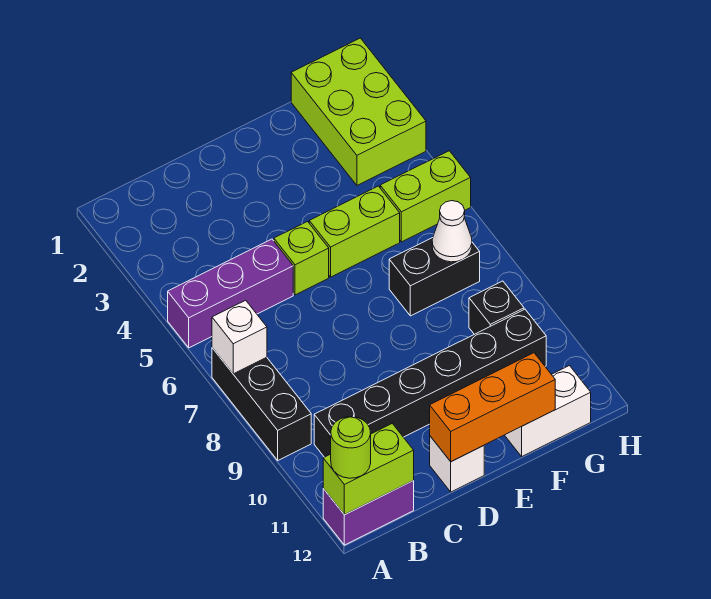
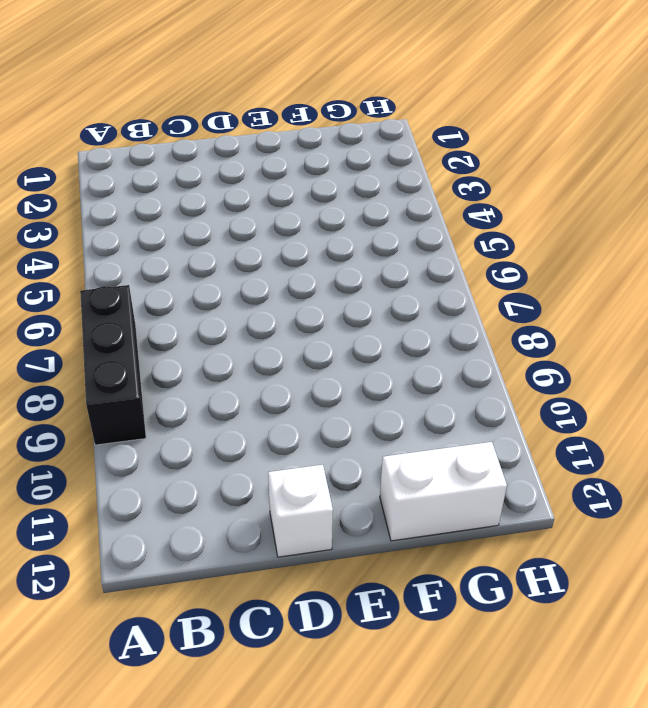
none -> purple brick A5:C5 level 1
none -> purple brick A12:B12 level 1
none -> black brick B10:G10 level 1

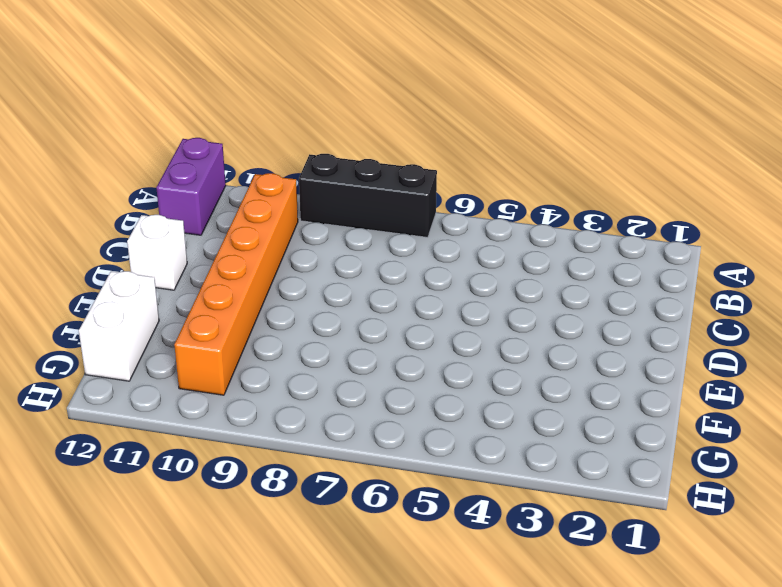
orange brick B10:G10 level 1 -> black brick B10:G10 level 1
none -> purple brick A5:C5 level 1
none -> lime brick D5 level 1
none -> lime brick E5:F5 level 1

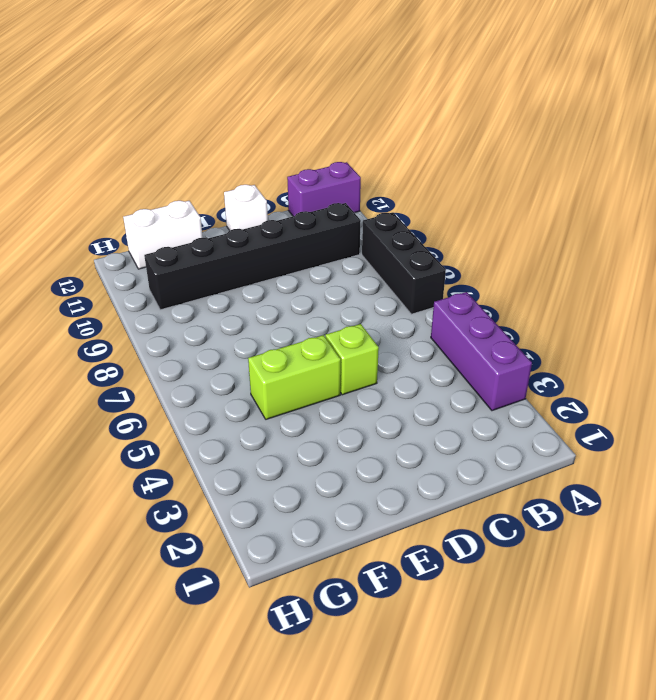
purple brick A3:A5 level 1 -> purple brick A5:C5 level 1
none -> black brick F7:G7 level 1
none -> lime brick G1:H3 level 1
none -> lime brick G5:H5 level 1

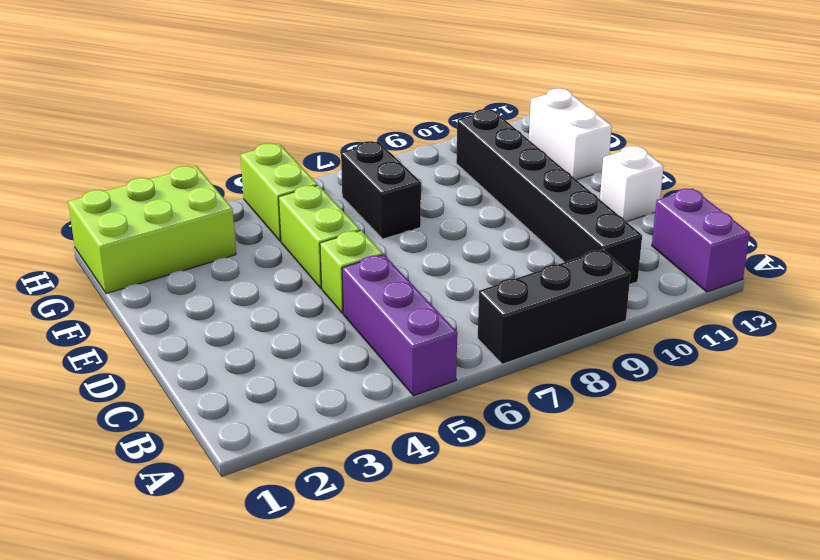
none -> black brick G9 level 1
none -> white brick A7 level 2
none -> lime brick A12:B12 level 2

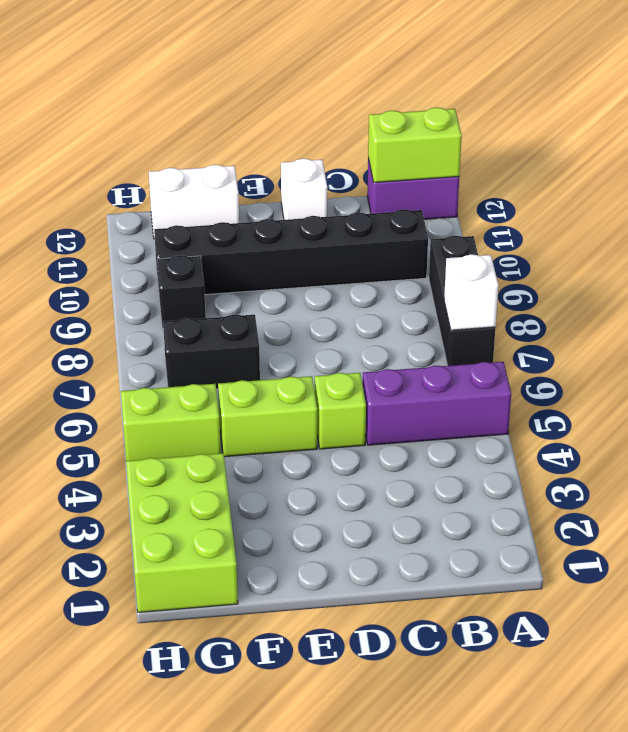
none -> orange brick D12:F12 level 2
none -> white cone G7 level 2
none -> lime round brick A12 level 3

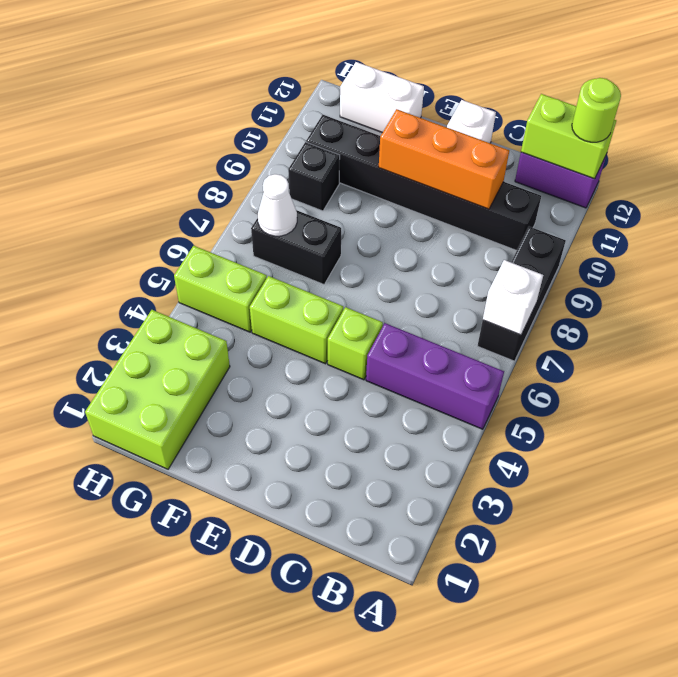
orange brick C10:E10 level 2 -> orange brick D12:F12 level 2

